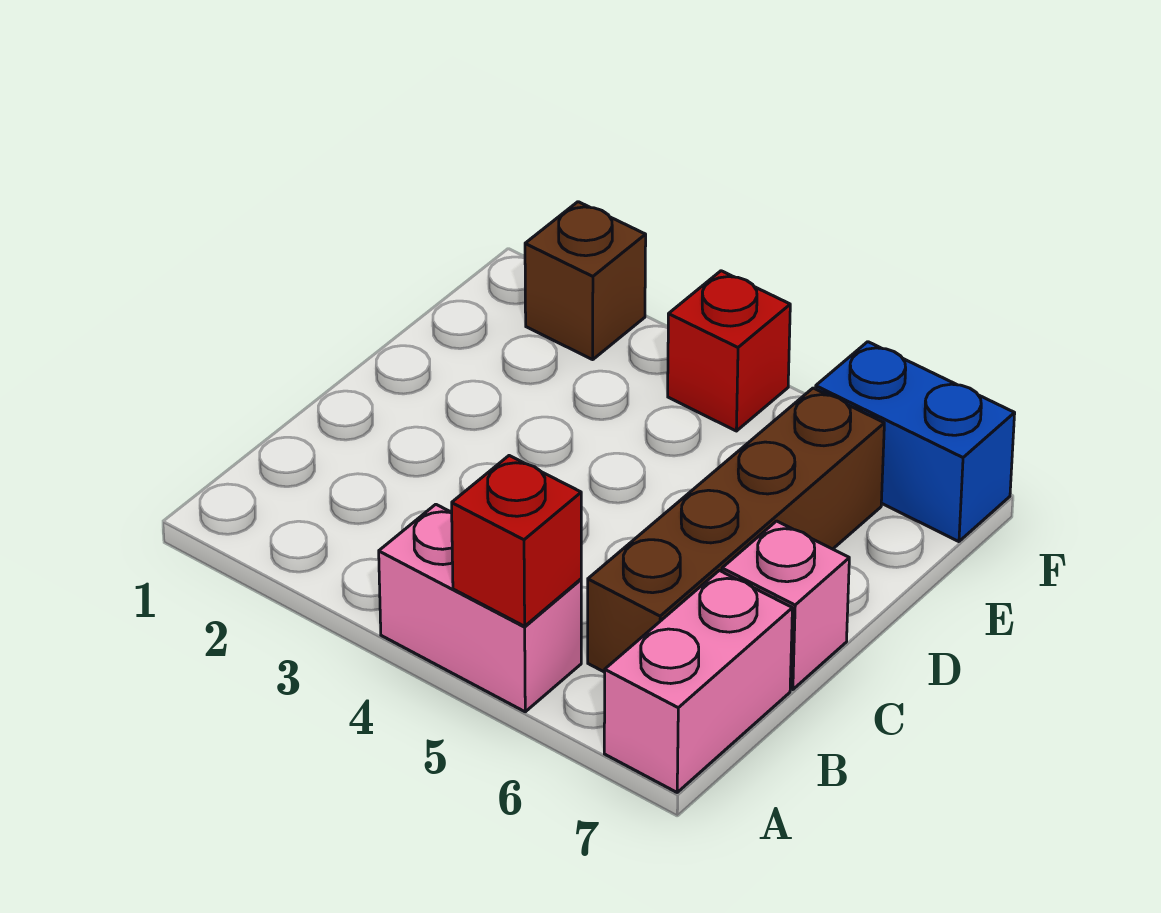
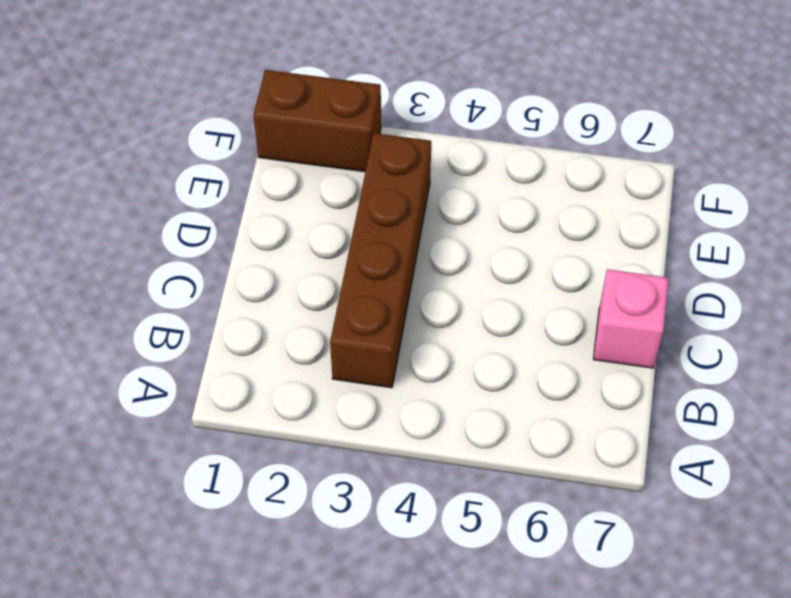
brown brick B3:E3 level 1 -> brown brick B6:E6 level 1
brown brick F1:F2 level 1 -> brown brick F2 level 1
none -> pink brick A4:A5 level 1
none -> pink brick A7:B7 level 1

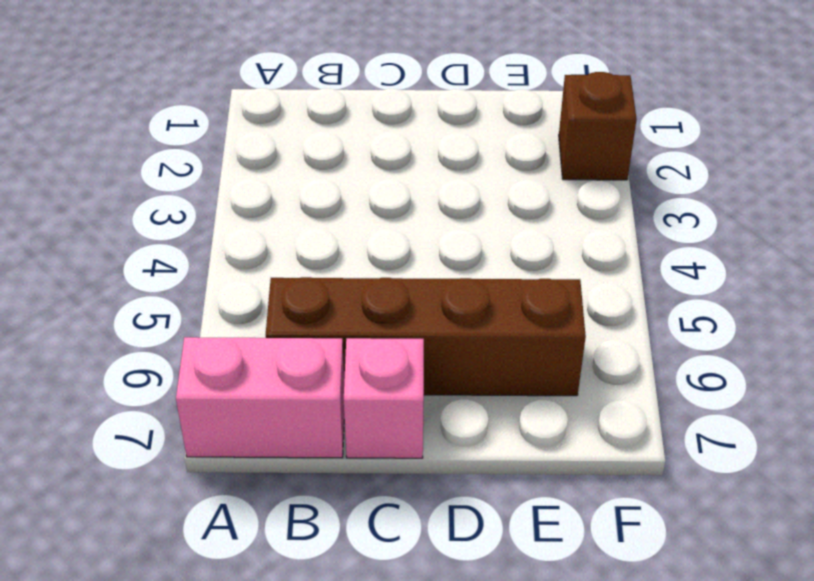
none -> pink brick A4:A5 level 1
none -> red brick F4 level 1

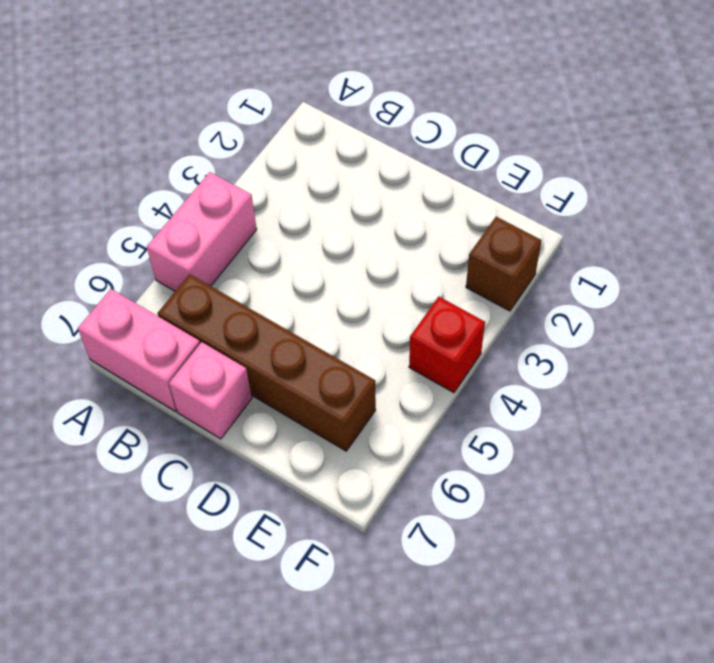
none -> blue brick F6:F7 level 1
none -> red brick A5 level 2

